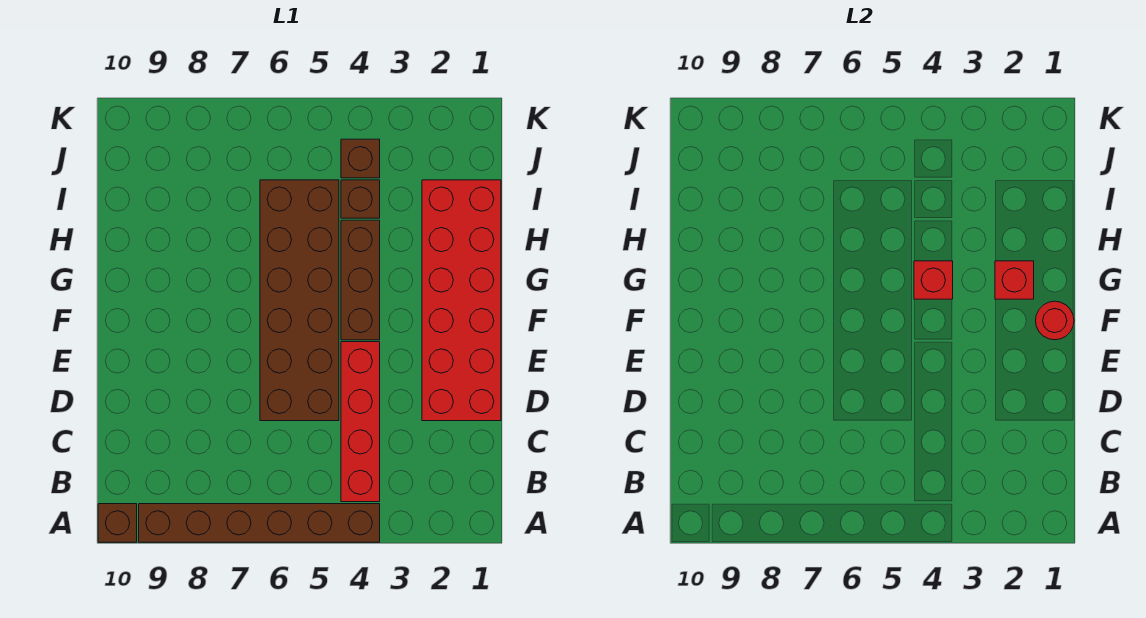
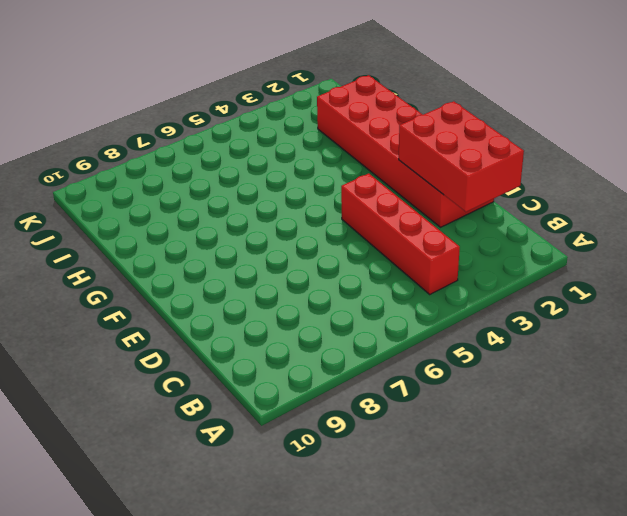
red brick C1:E2 level 2 -> none
none -> brown brick A4:A9 level 1
none -> brown brick A10 level 1

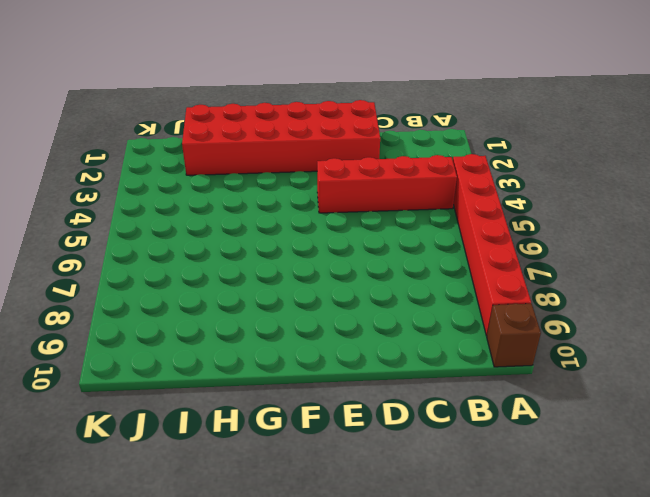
red brick A4:A9 level 1 -> brown brick A4:A9 level 1
none -> brown brick D5:I6 level 1
none -> brown brick F4:H4 level 1

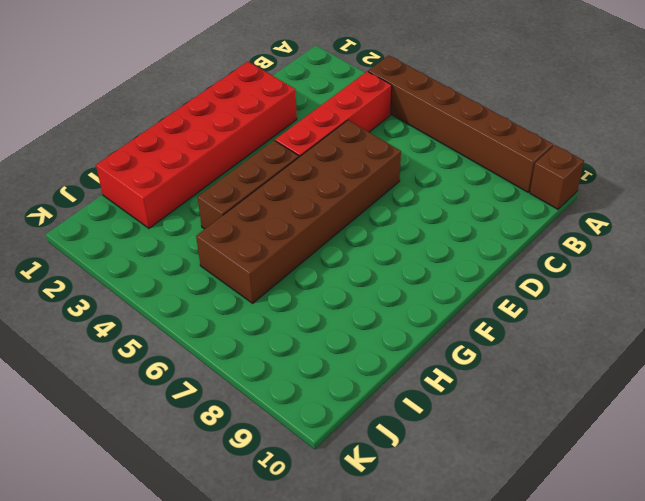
none -> brown brick I4 level 1
none -> brown brick J4 level 1

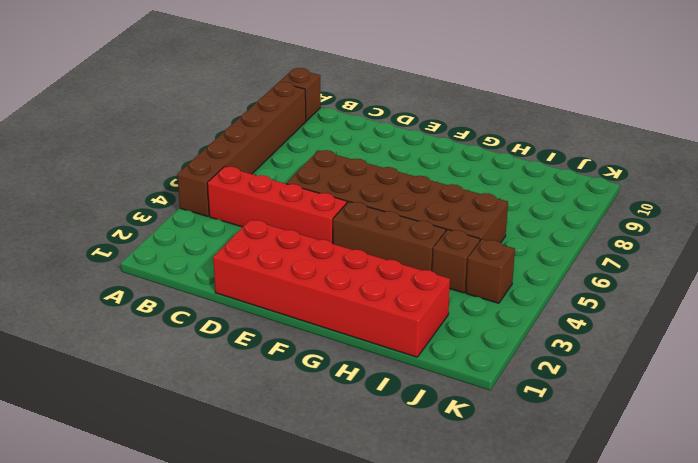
none -> red round brick F1 level 2
none -> red brick G2 level 2

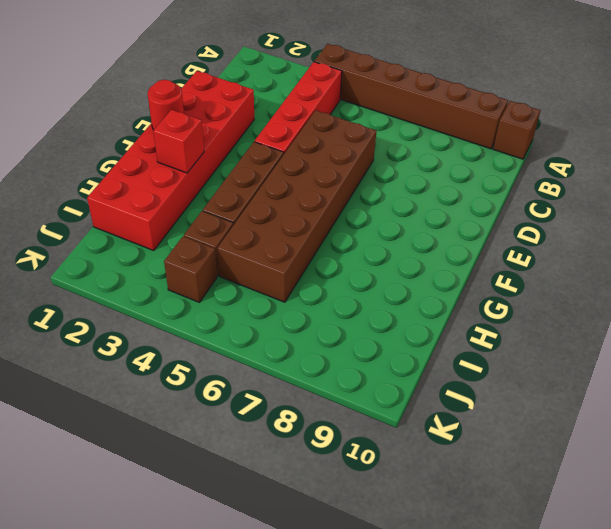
none -> red brick G4 level 2

